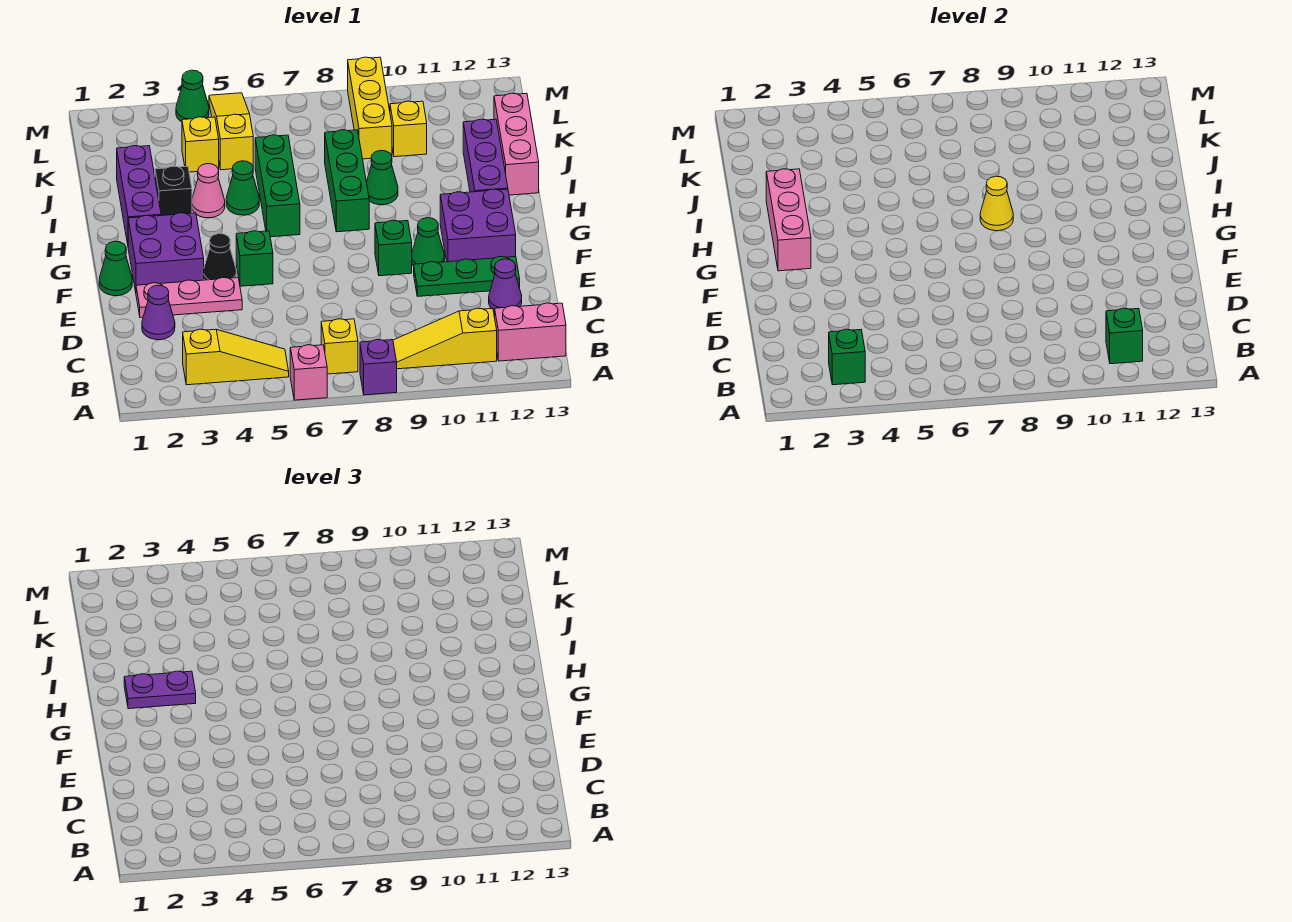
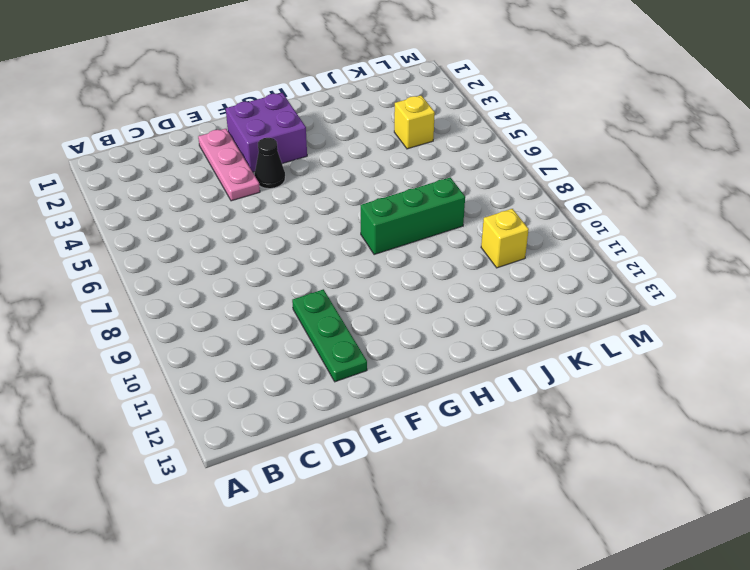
none -> pink brick A6 level 1
none -> purple brick A8 level 1
none -> yellow slope B3:B5 level 1 top 3
none -> yellow brick B7 level 1

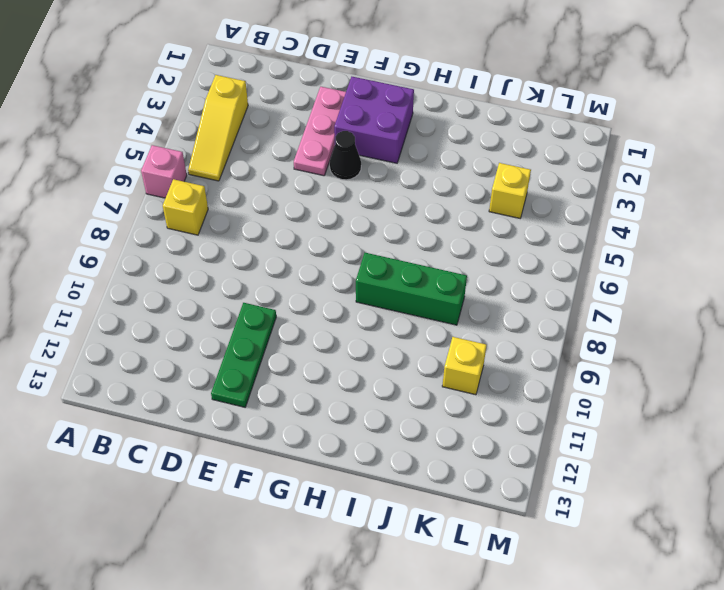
none -> purple brick A8 level 1
none -> yellow slope B9:B11 level 1 top 11
none -> pink brick B12:B13 level 1
none -> purple cone D2 level 1

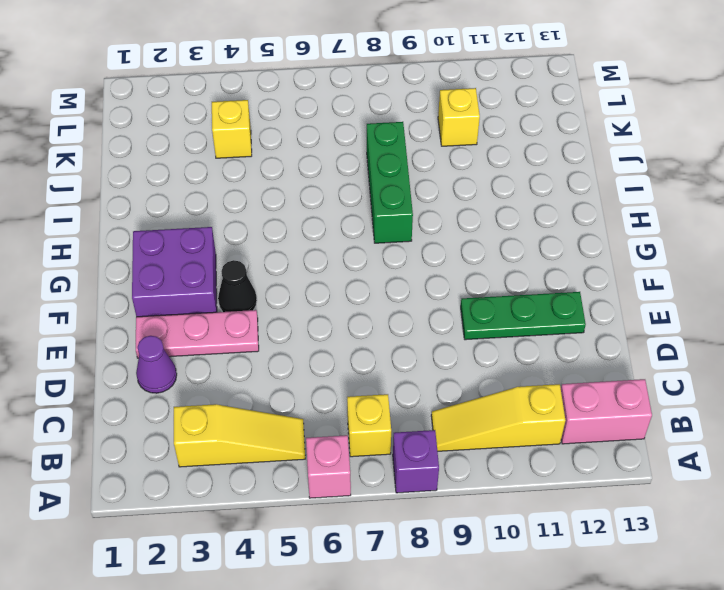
none -> purple cone D12 level 1
none -> green cone F1 level 1
none -> green brick F5 level 1
none -> green brick F9 level 1

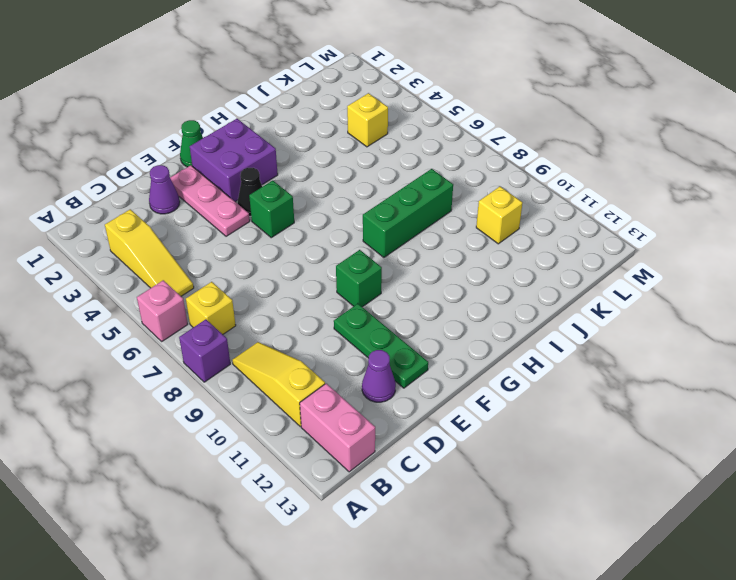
none -> green cone F10 level 1
none -> purple brick F11:G12 level 1
none -> purple brick H2:J2 level 1
none -> green brick H6:J6 level 1

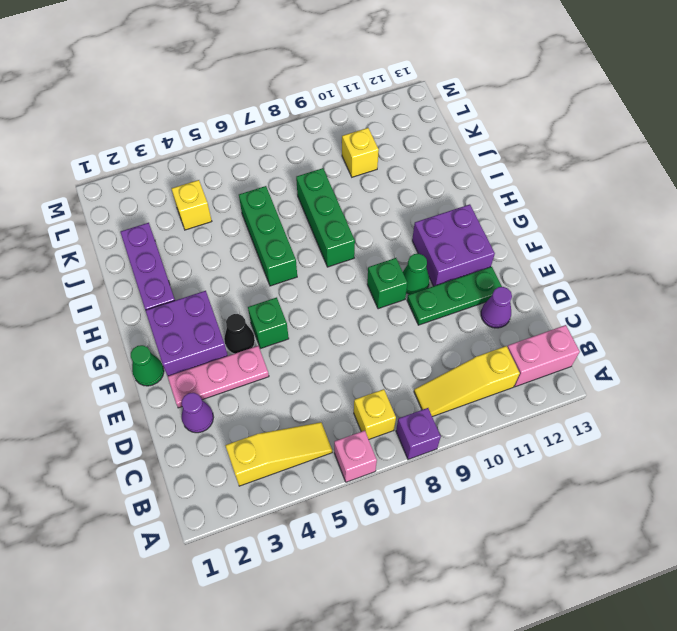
none -> purple brick H12:J12 level 1
none -> black brick I3 level 1
none -> pink cone I4 level 1
none -> green cone I5 level 1

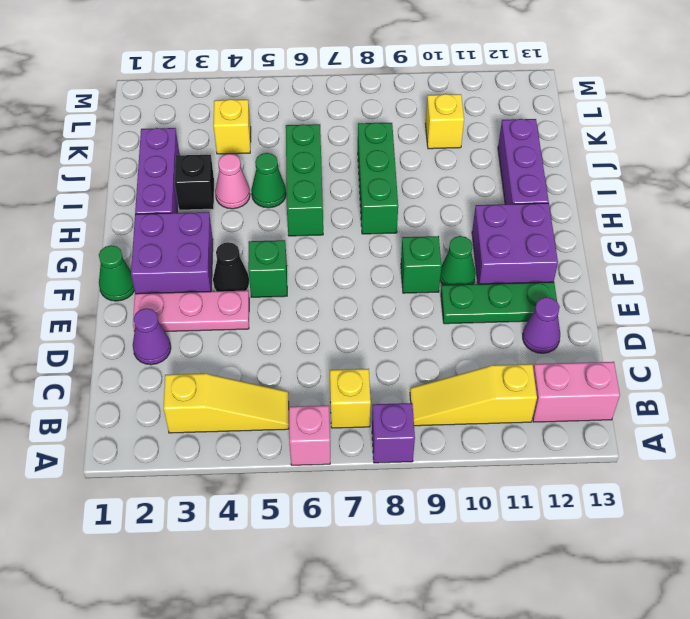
none -> green cone I9 level 1
none -> pink brick I13:K13 level 1
none -> yellow slope K5:M5 level 1 top K
none -> yellow brick K9:M9 level 1

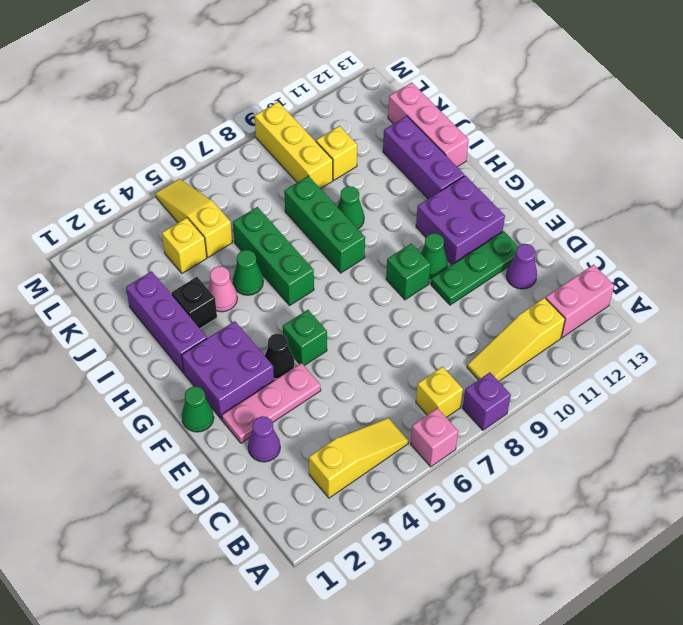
none -> green cone M4 level 1
none -> green brick B3 level 2
none -> green brick B11 level 2
none -> pink brick G2:I2 level 2

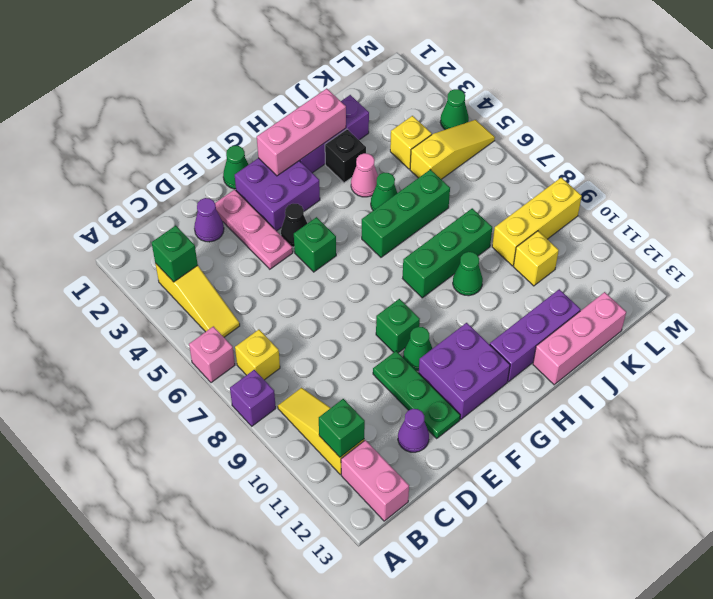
none -> yellow cone H8 level 2
none -> purple plate H2:H3 level 3

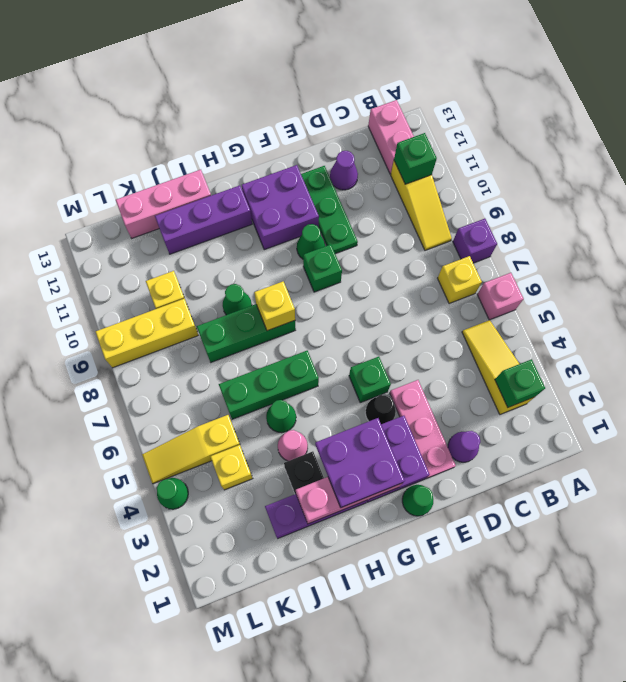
purple plate G2:H3 level 3 -> purple plate H2:H3 level 3
yellow brick H8 level 2 -> yellow cone H8 level 2

